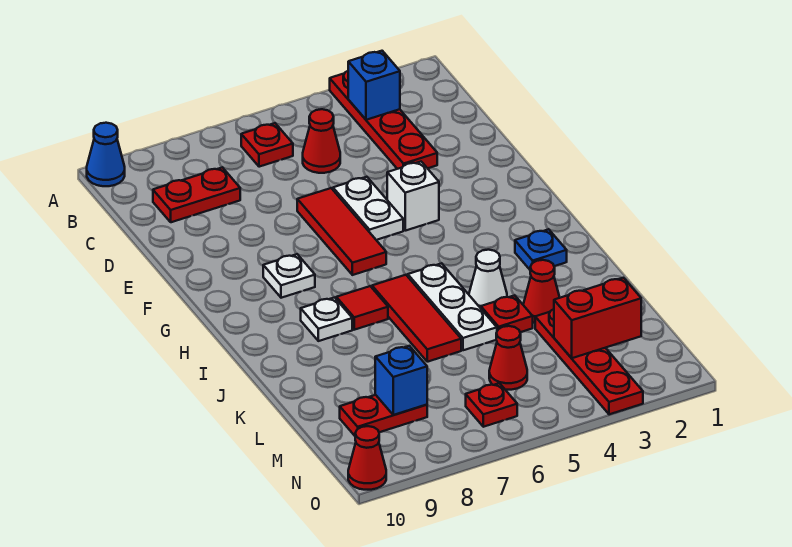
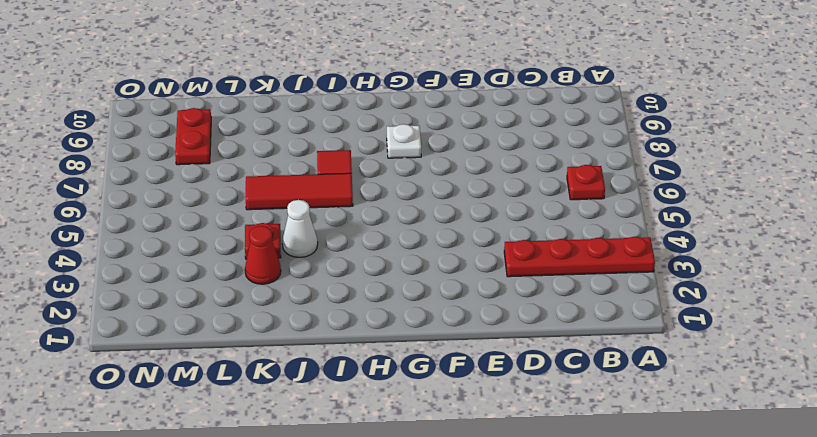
none -> blue cone A10 level 1
none -> red cone C5 level 1
none -> red plate C8:C9 level 1

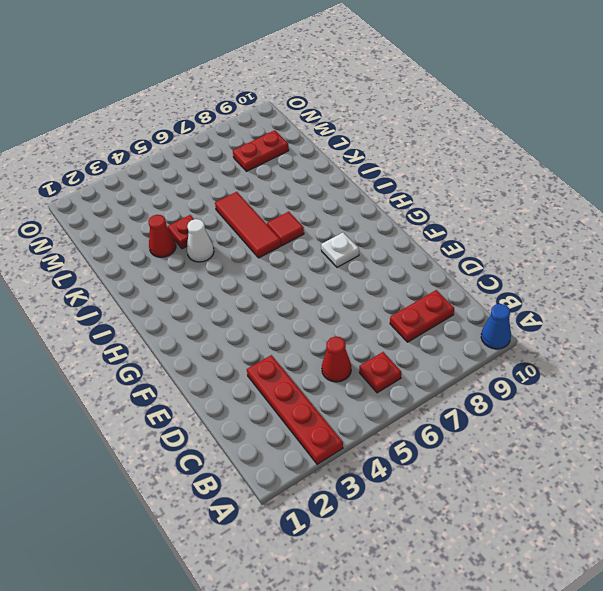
none -> white plate E5:F5 level 1
none -> red tile E6:G6 level 1
none -> white brick F4 level 1

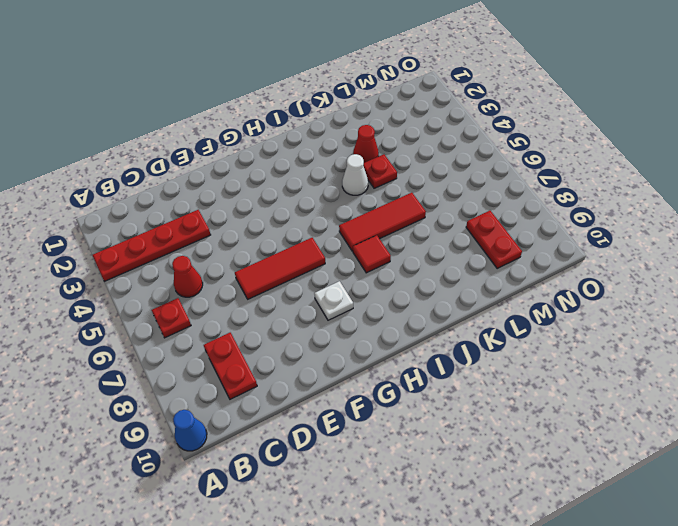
none -> white plate E5:F5 level 1
none -> white brick F4 level 1
none -> blue plate I2 level 1

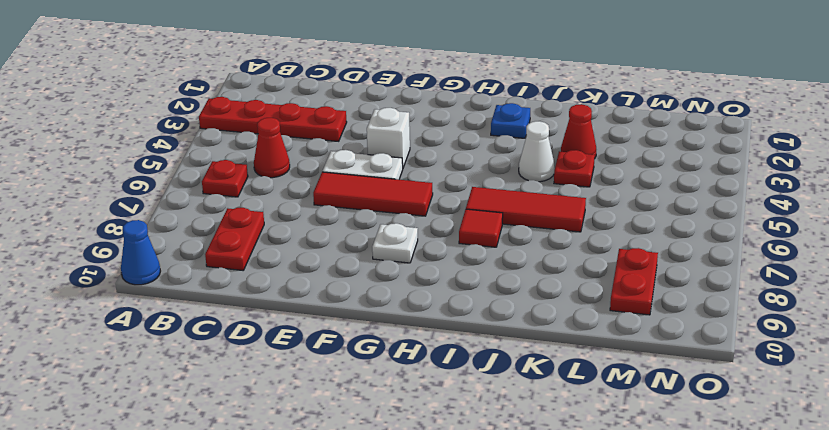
none -> white plate I5:K5 level 1
none -> white plate I8 level 1
none -> red plate L3:O3 level 1

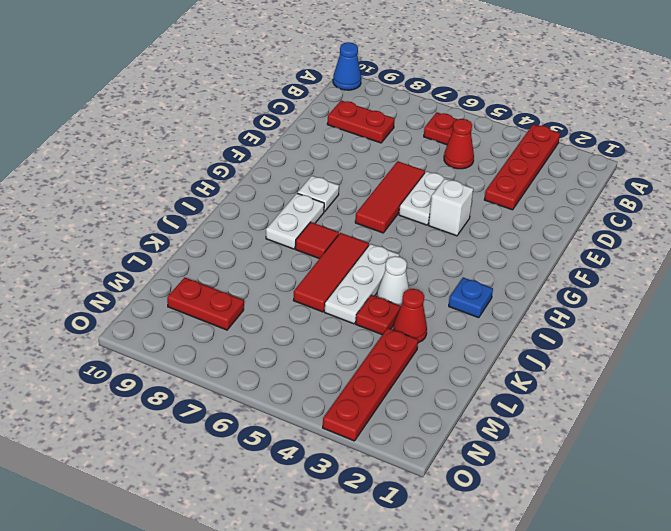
white plate H8:I8 level 1 -> white plate I8 level 1
none -> red cone M5 level 1
none -> red plate N6 level 1
none -> red cone O10 level 1

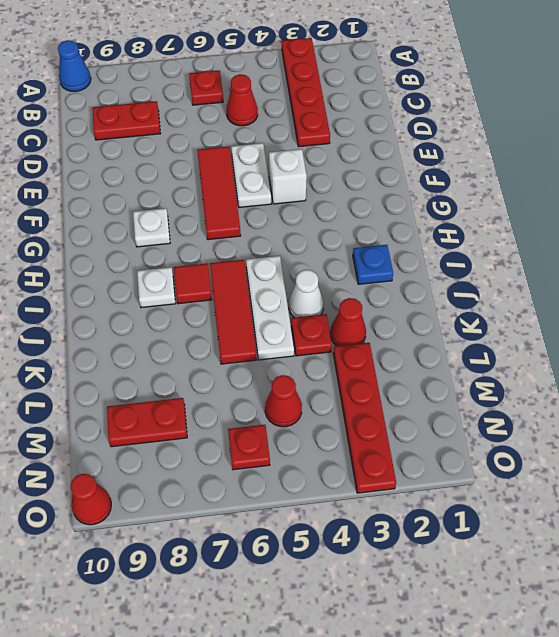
none -> blue brick B3 level 2
none -> red brick M2:M3 level 2
none -> blue brick M8 level 2

